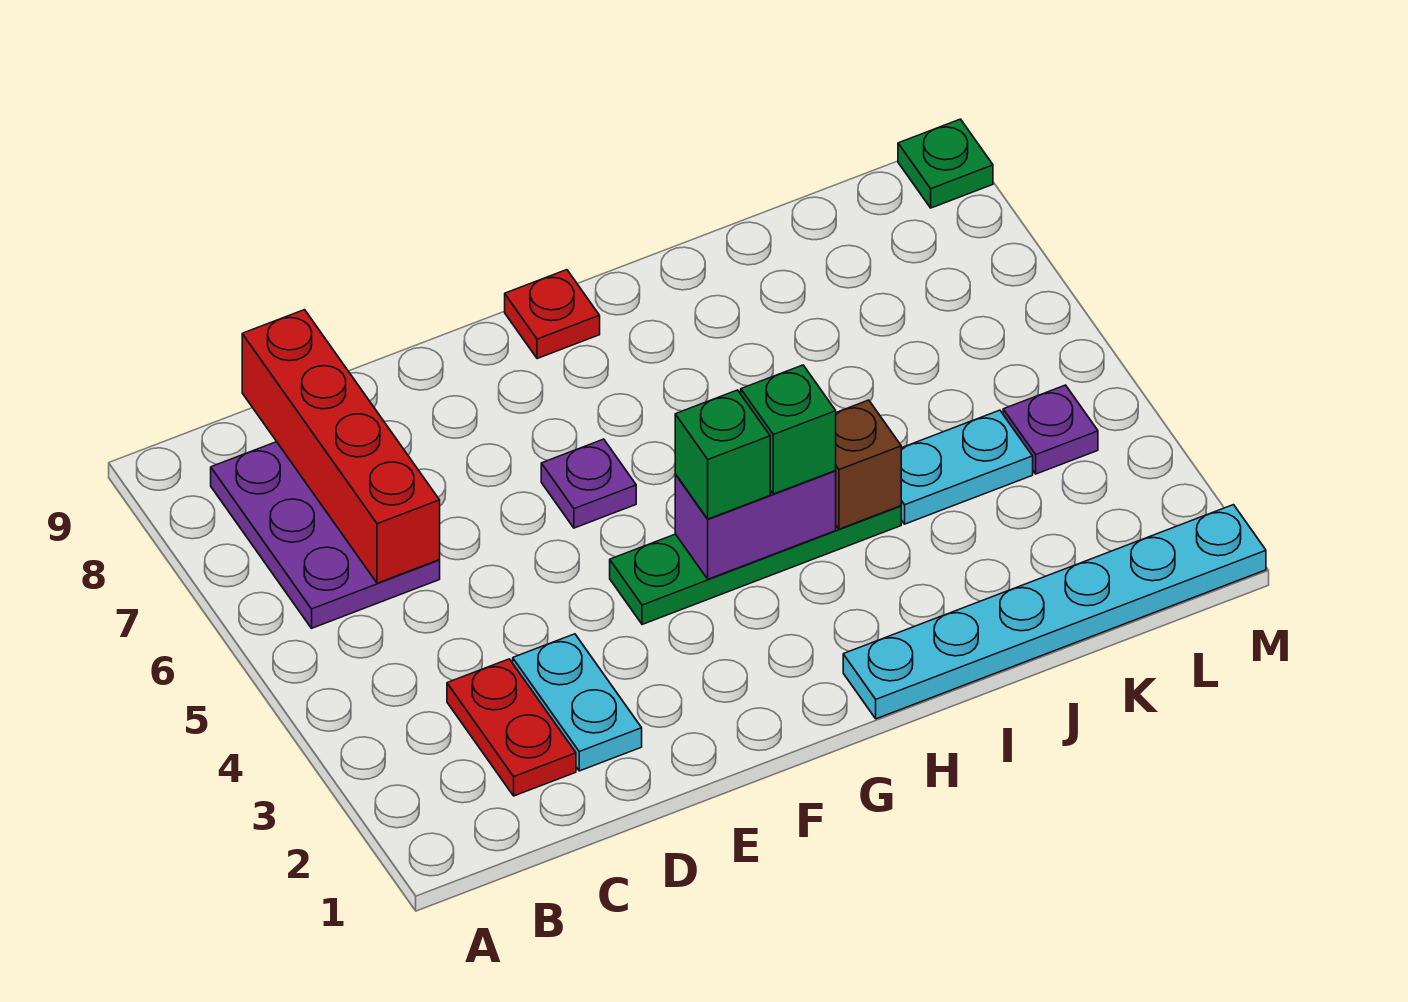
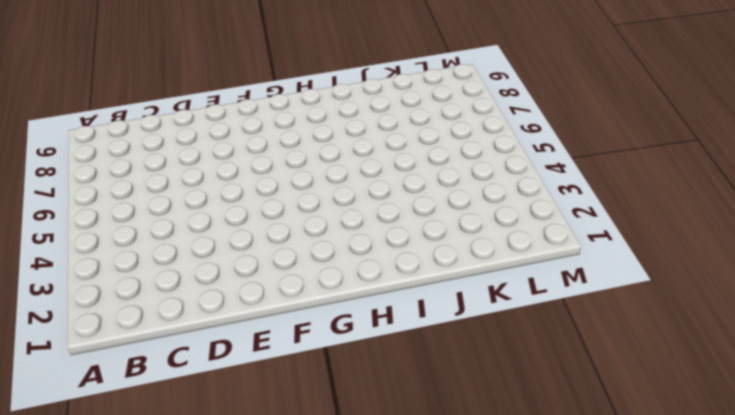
none -> purple plate B6:C8 level 1
none -> red plate C2:C3 level 1
none -> cyan plate D2:D3 level 1

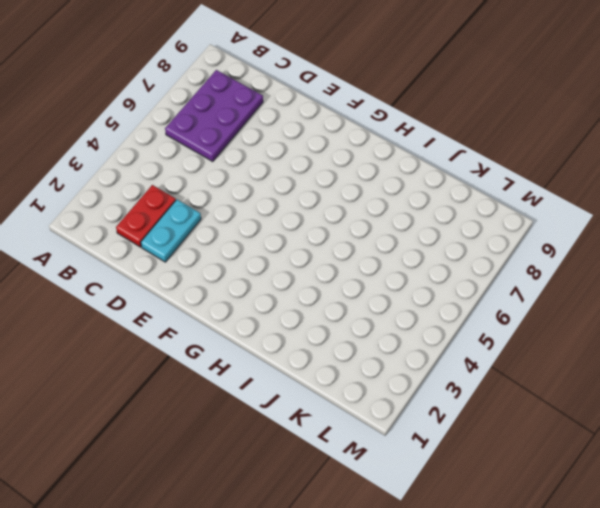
none -> green plate F4:I4 level 1
none -> purple plate F6 level 1
none -> red plate G9 level 1

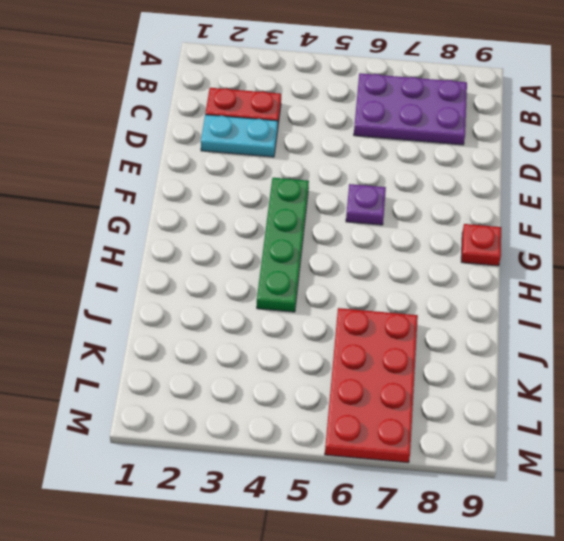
red plate J6:M7 level 1 -> none
none -> cyan plate H1:M1 level 1
none -> cyan plate J4:K4 level 1
none -> purple plate L4 level 1

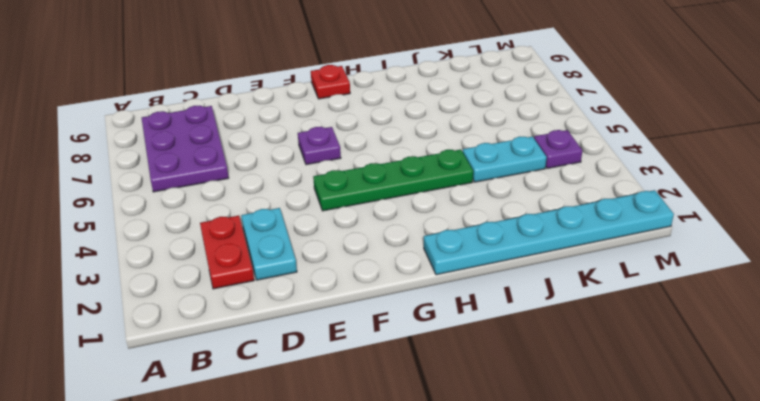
none -> green plate M9 level 1
none -> red brick C6:C9 level 2
none -> purple brick G4:H4 level 2

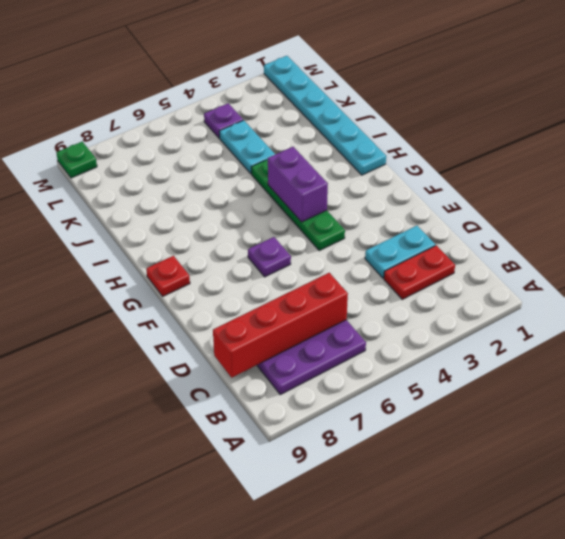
none -> brown brick I4 level 2
none -> green brick G4 level 3
none -> green brick H4 level 3

